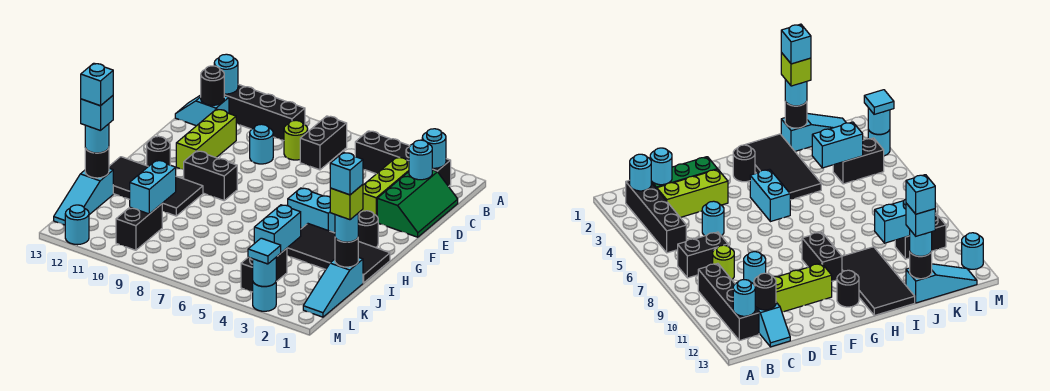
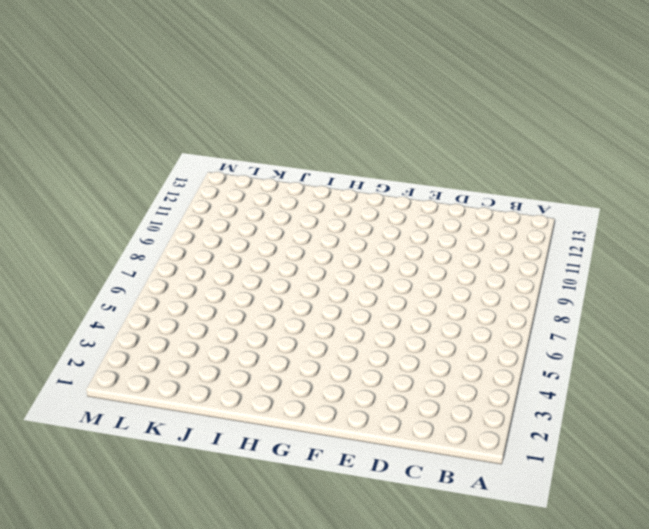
none -> black brick B2:B5 level 1
none -> black brick B7:C7 level 1
none -> black brick B9:B12 level 1
none -> green slope C1:E2 level 1 top 2

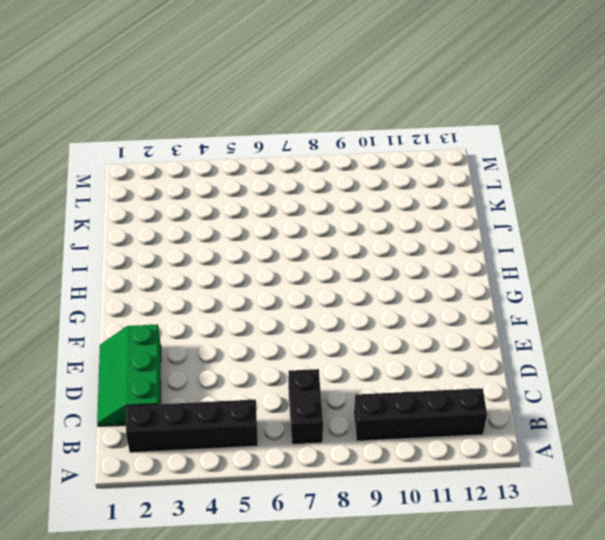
none -> lime brick C3:E3 level 1
none -> lime round brick C8 level 1
none -> cyan slope C12:C13 level 1 top 12
none -> cyan round brick D5 level 1

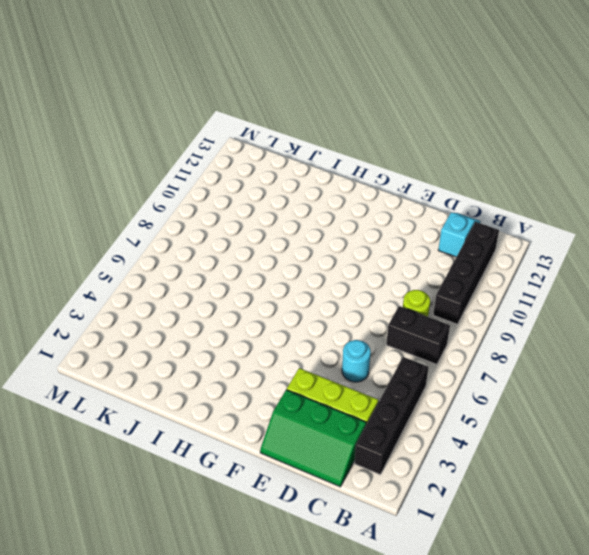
none -> cyan round brick D9 level 1
none -> lime brick D11:F11 level 1
none -> black round brick G2 level 1
none -> cyan brick G4:G5 level 1

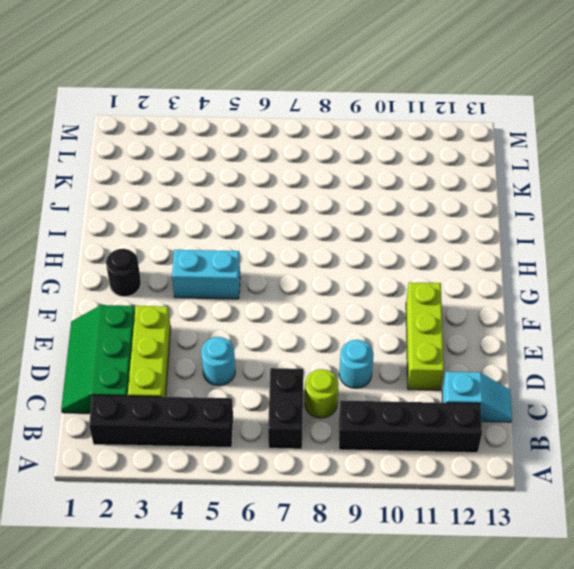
none -> black brick G9:G10 level 1
none -> black round brick G12 level 1
none -> black tile H1:I4 level 1
none -> black tile H10:I13 level 1

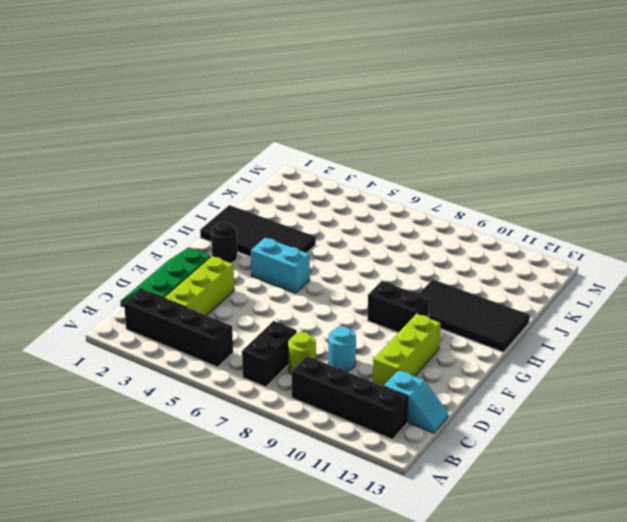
none -> cyan round brick D5 level 1
none -> black round brick G12 level 1
none -> cyan slope J1:L1 level 1 top J
none -> cyan slope J13:L13 level 1 top J

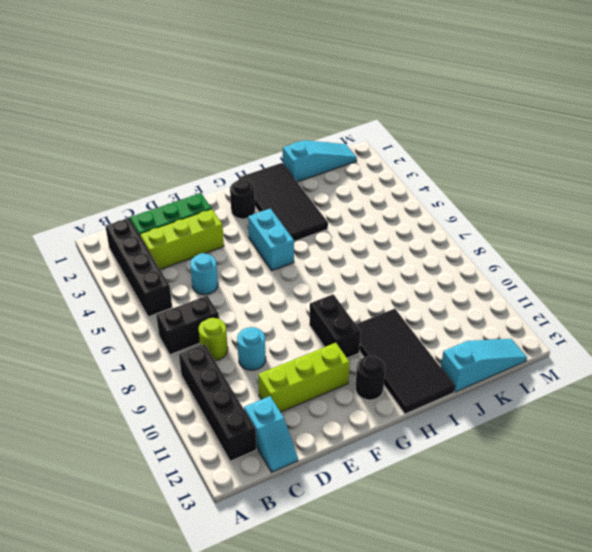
none -> black brick K4:L4 level 1
none -> black brick K10:L10 level 1
none -> cyan round brick M3 level 1
none -> cyan round brick M12 level 1

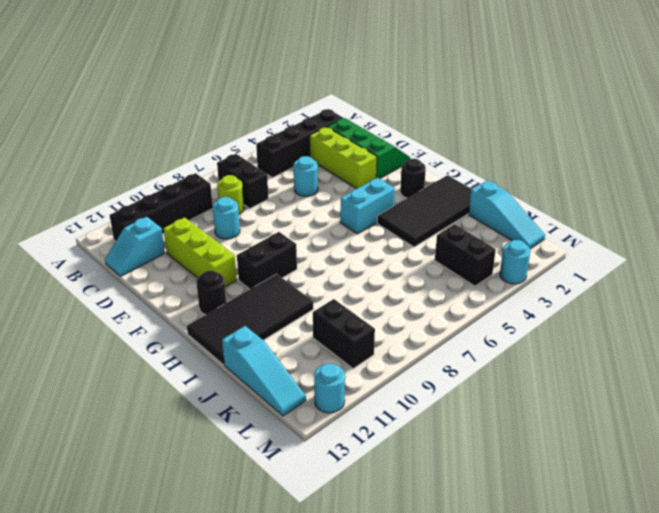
none -> cyan round brick B2 level 2
none -> cyan round brick B12 level 2
none -> cyan round brick C2 level 2
none -> black round brick C12 level 2

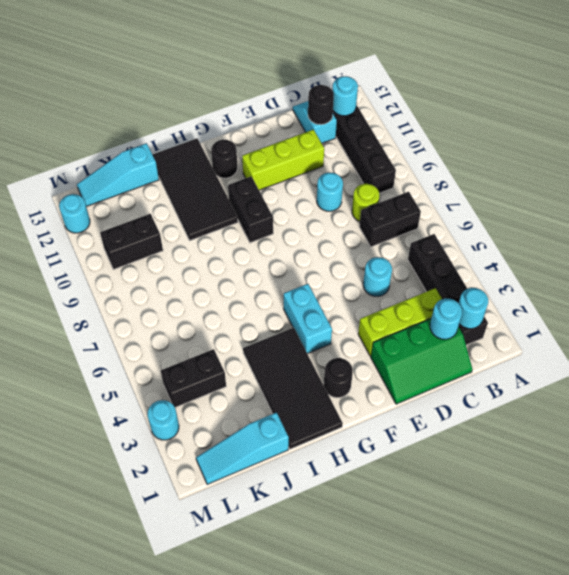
none -> black round brick J1 level 2
none -> cyan brick J4:K4 level 2
none -> cyan brick J10:K10 level 2
none -> black round brick J13 level 2

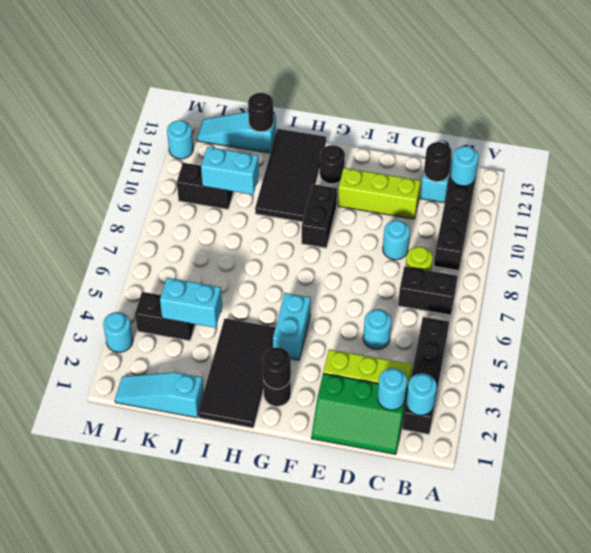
black round brick G2 level 2 -> black round brick J1 level 2
none -> cyan round brick M3 level 2
none -> cyan round brick J1 level 3
none -> cyan round brick J13 level 3
none -> cyan tile M3 level 3

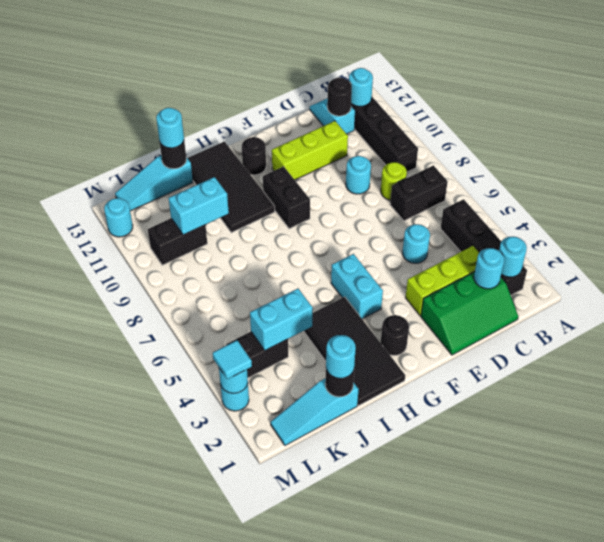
none -> lime brick J1 level 4
none -> cyan brick J13 level 4
none -> cyan brick J1 level 5
none -> cyan brick J13 level 5

